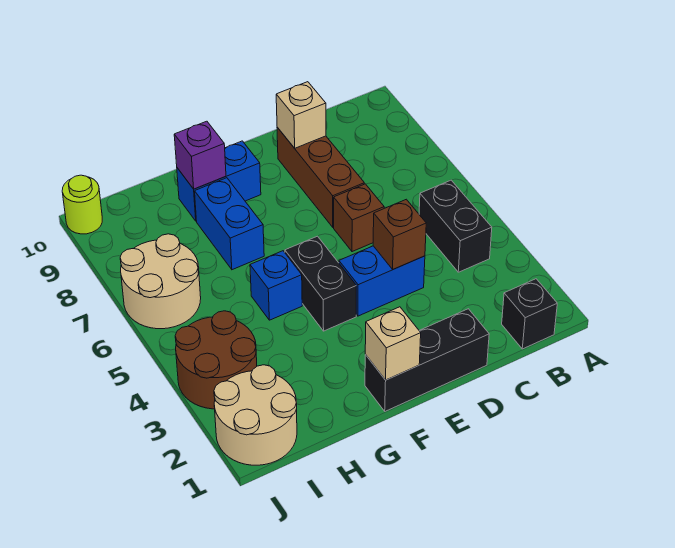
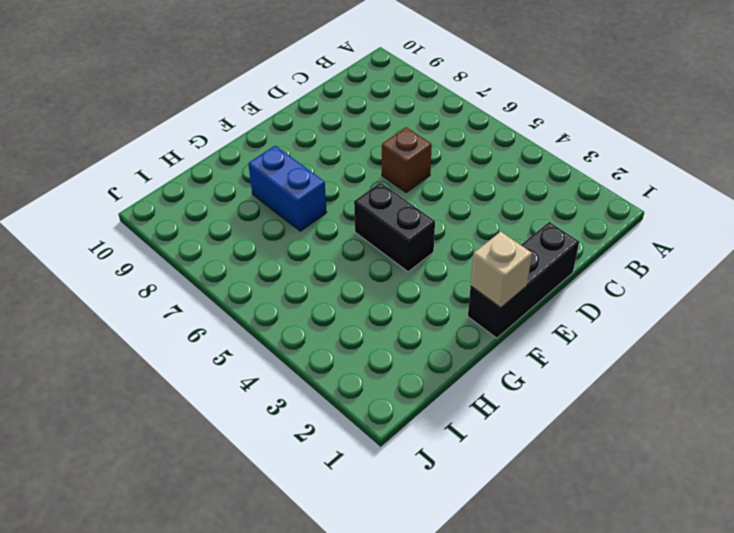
none -> black brick B1 level 1
none -> black brick B4:B5 level 1
none -> blue brick D4:E4 level 1

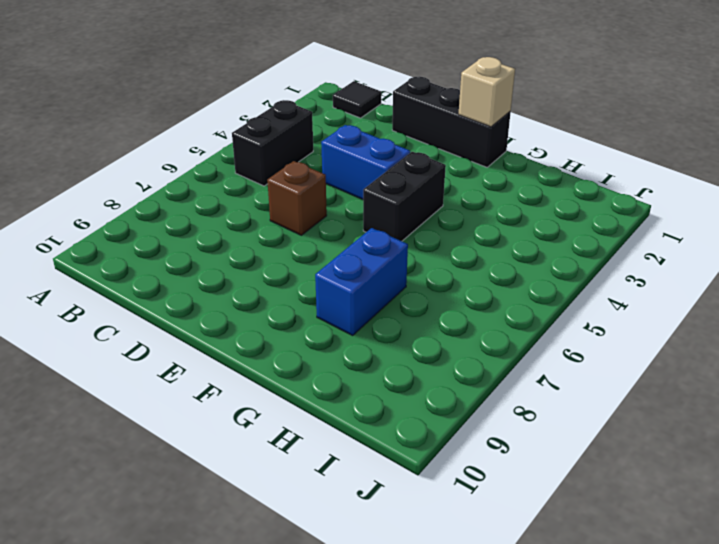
black tile B1 level 1 -> black brick B1 level 1
none -> brown brick D7:D9 level 1
none -> blue brick F9:G9 level 1
none -> blue brick G5 level 1

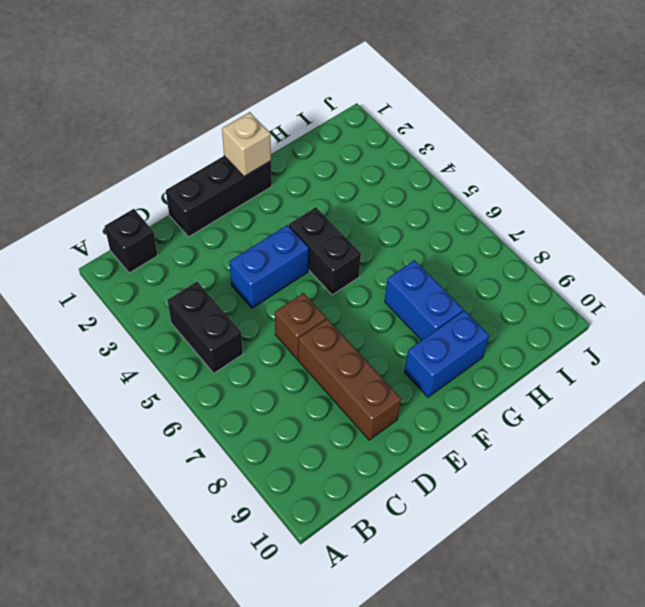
none -> blue brick G5 level 1
none -> tan round brick I1:J2 level 1
none -> brown round brick I3:J4 level 1

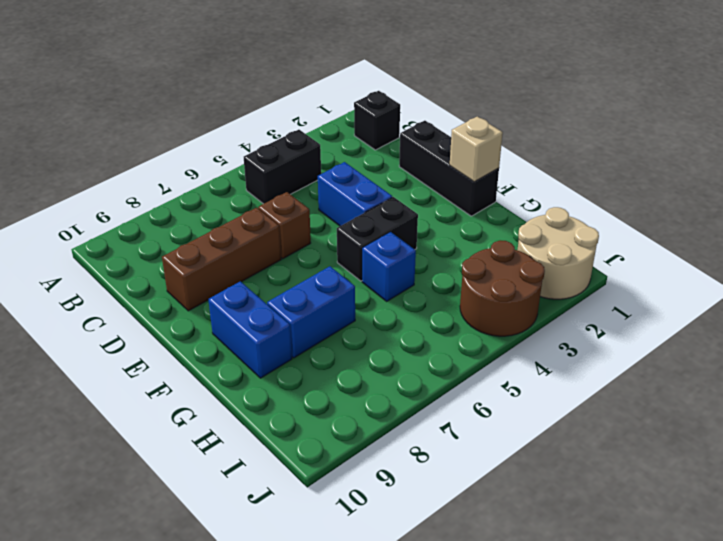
none -> tan round brick I6:J7 level 1
none -> lime round brick J10 level 1
none -> brown brick D4 level 2

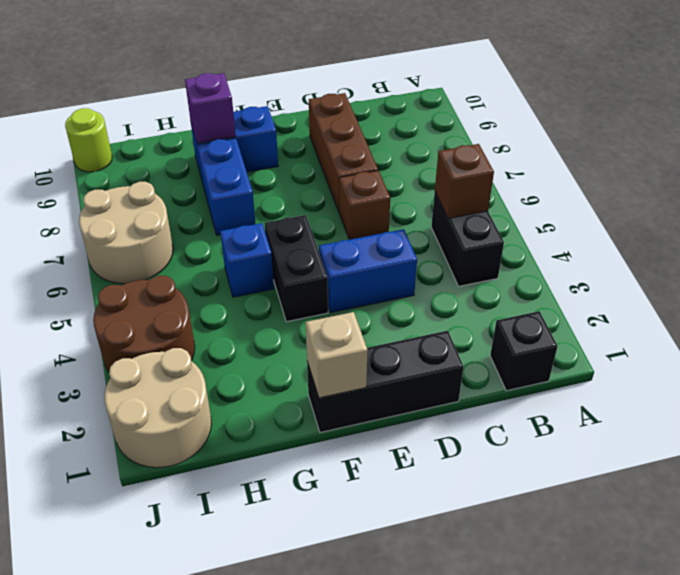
brown brick B5 level 2 -> brown brick D4 level 2
none -> tan brick D9 level 2

